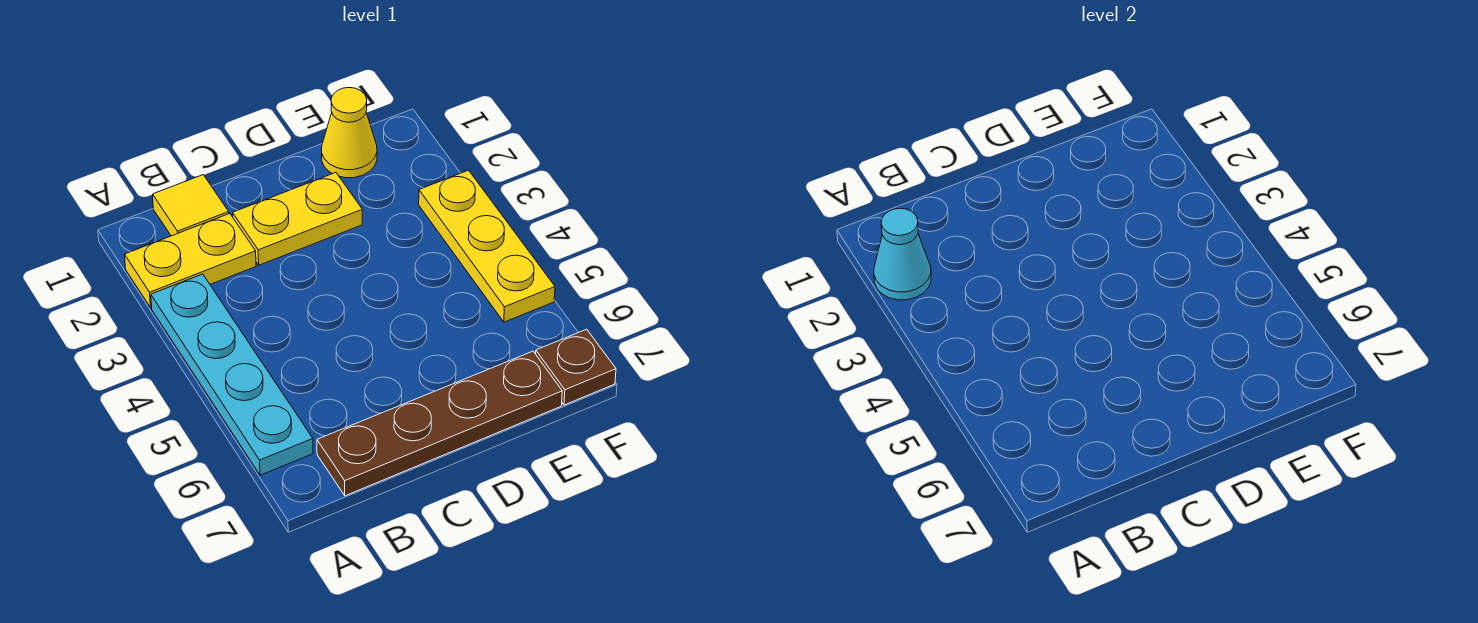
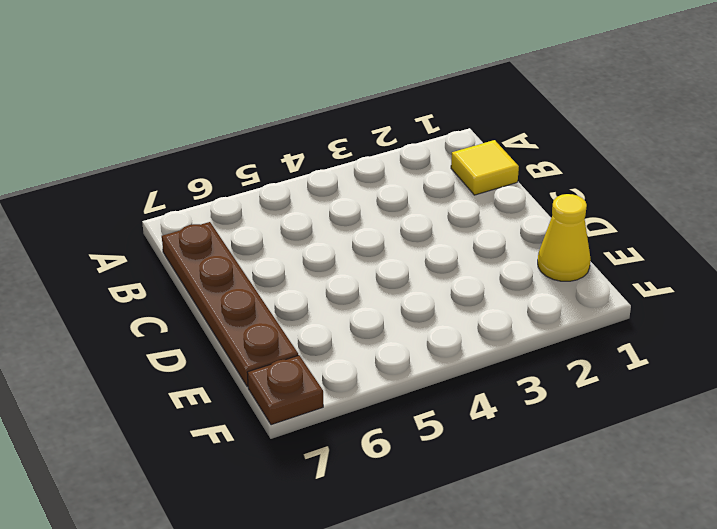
none -> yellow plate A2:B2 level 1
none -> cyan plate A3:A6 level 1

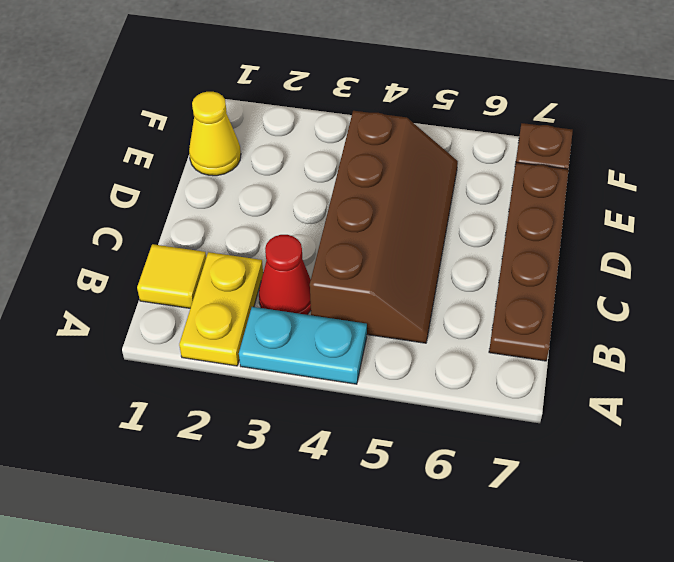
cyan plate A3:A4 level 1 -> cyan plate A3:A6 level 1
red cone B3 level 1 -> none
brown slope B4:E5 level 1 top 4 -> none
none -> yellow plate C2:D2 level 1
none -> yellow plate F3:F5 level 1

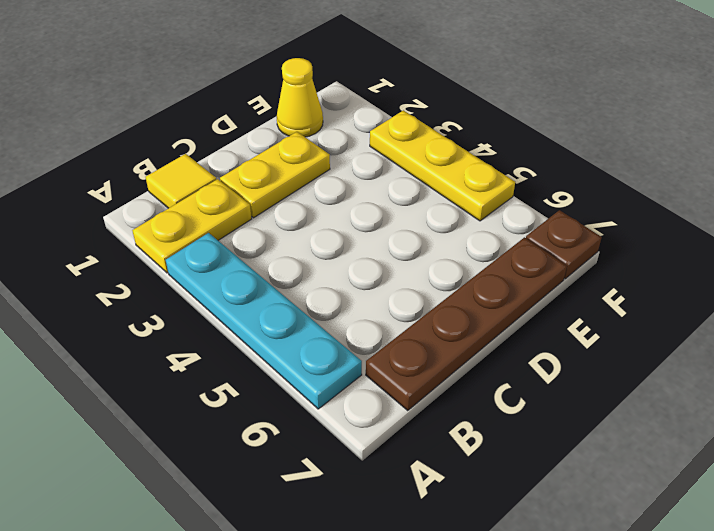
none -> cyan cone A2 level 2

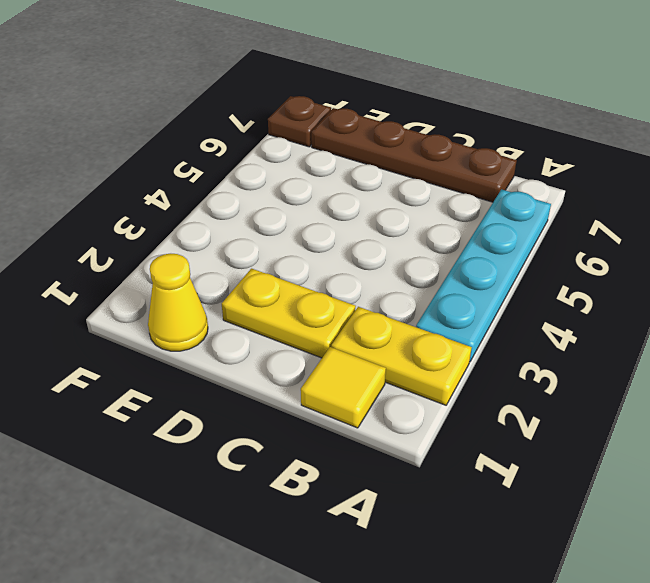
none -> yellow plate F3:F5 level 1
none -> cyan cone A2 level 2

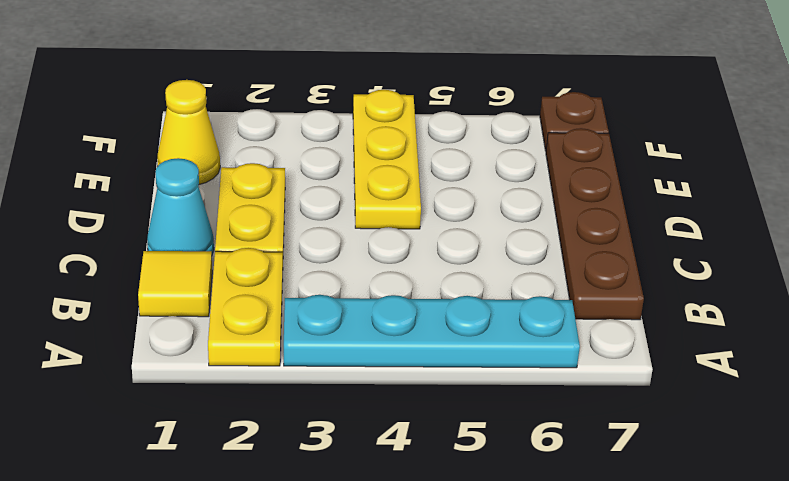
cyan cone C1 level 1 -> cyan cone A2 level 2
yellow plate D4:F4 level 1 -> yellow plate F3:F5 level 1

